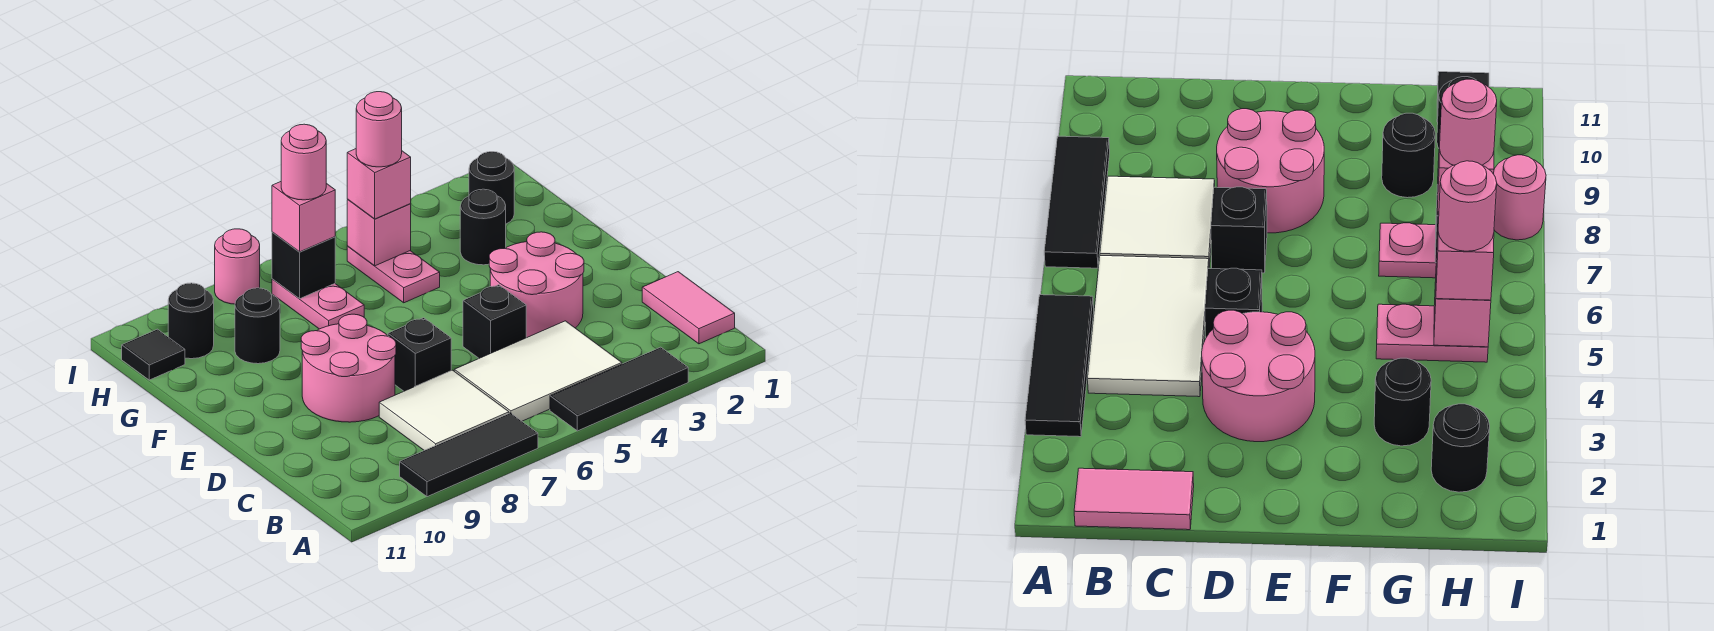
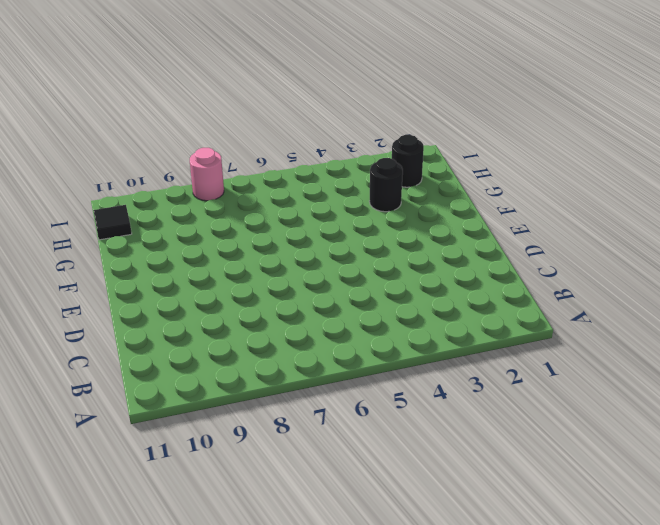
none -> black tile A3:A5 level 1
none -> black tile A7:A9 level 1
none -> pink tile B1:C1 level 1

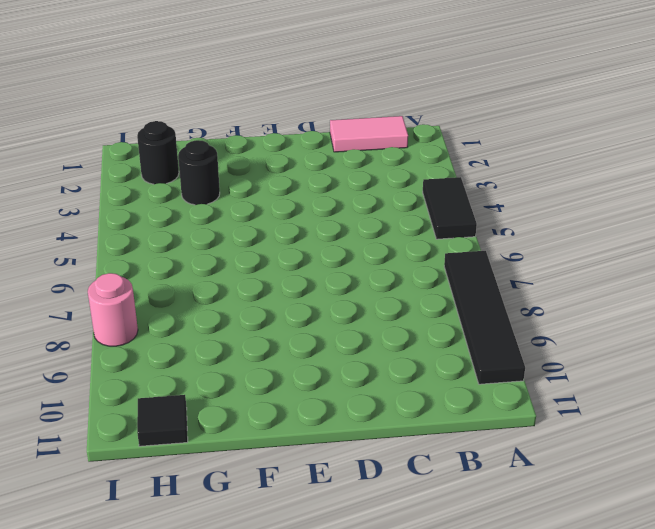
black tile A4:A5 level 1 -> black tile A3:A5 level 1
black tile A7:A10 level 1 -> black tile A7:A9 level 1
none -> white tile B4:C6 level 1
none -> white tile B7:C8 level 1
none -> pink round brick D3:E4 level 1

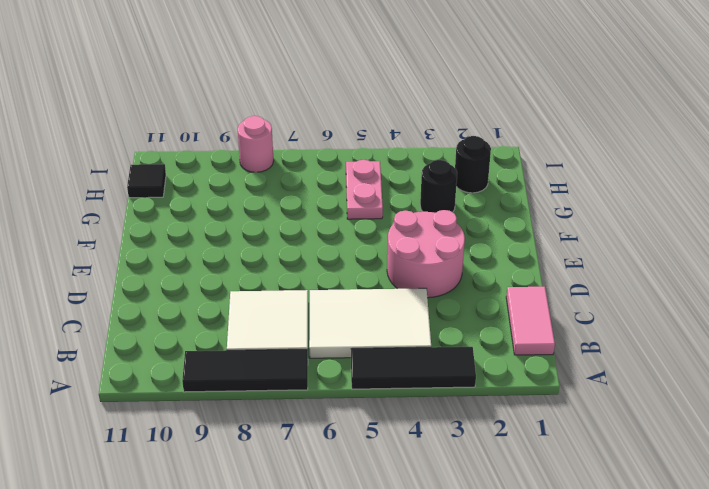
none -> black brick D5 level 1
none -> black brick D7 level 1
none -> pink round brick D8:E9 level 1

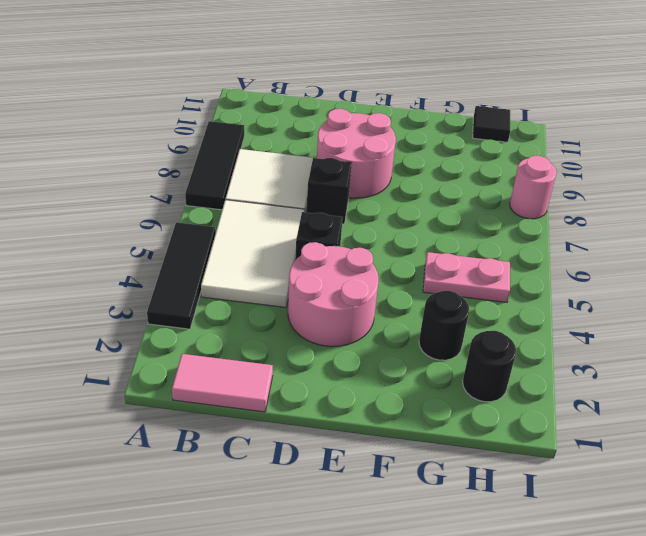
none -> pink plate G7:H7 level 1
none -> black round brick G9 level 1
none -> black round brick H10 level 1

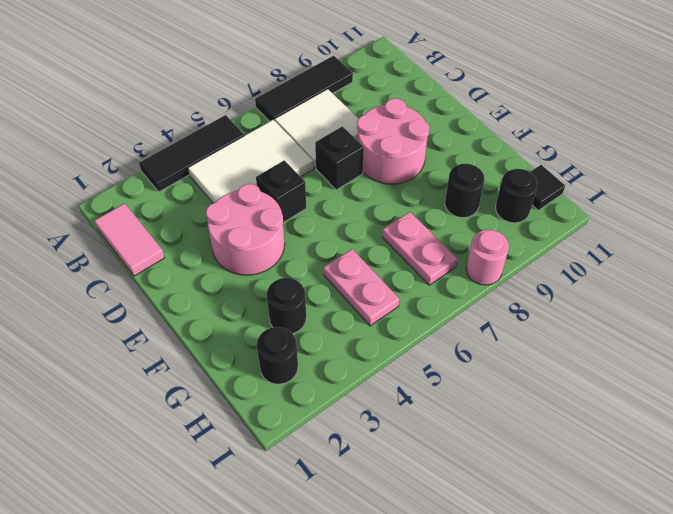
none -> pink brick H5 level 2
none -> black brick H7 level 2
none -> pink brick H5 level 3

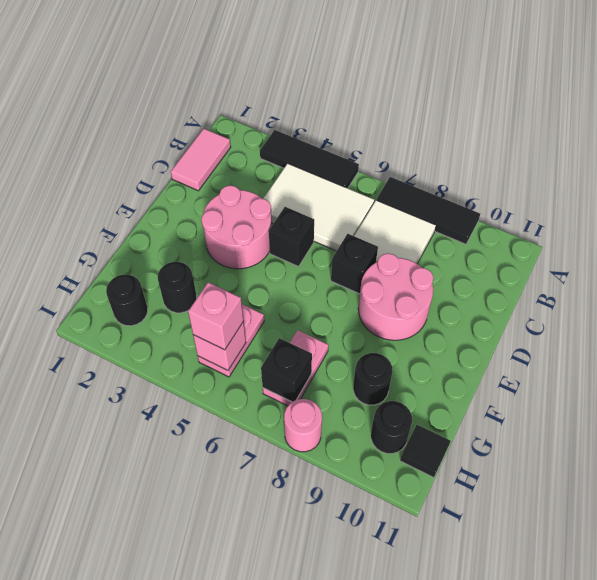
none -> pink brick H7 level 3
none -> pink round brick H5 level 4
none -> pink round brick H7 level 4

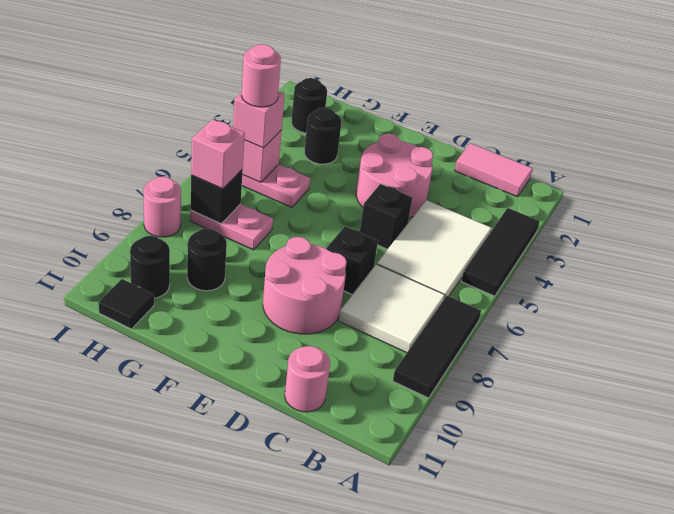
pink round brick C11 level 1 -> pink round brick H7 level 4

